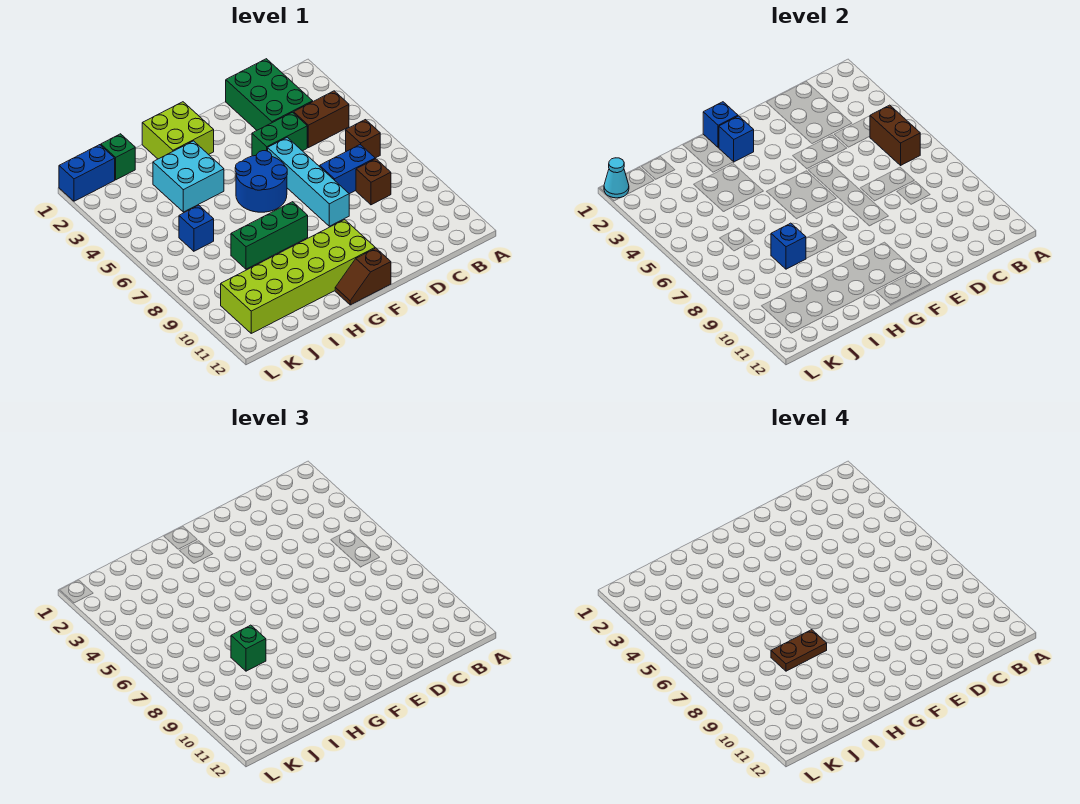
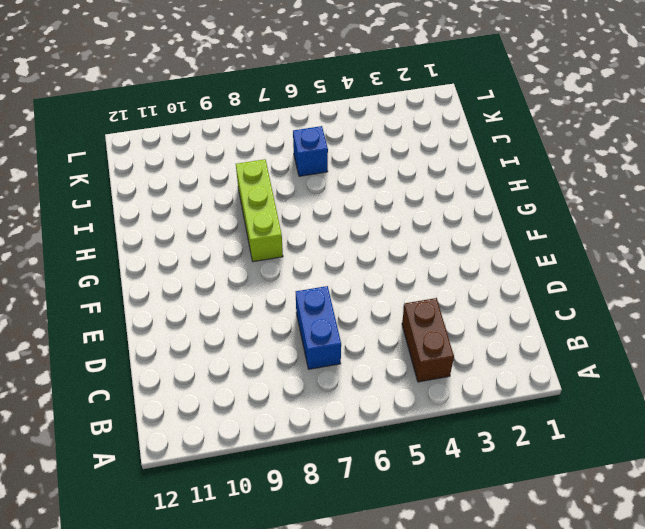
lime brick G8:I8 level 1 -> green brick G8:I8 level 1
none -> brown brick B6 level 1
none -> green brick C1:D3 level 1
none -> brown brick C8 level 1

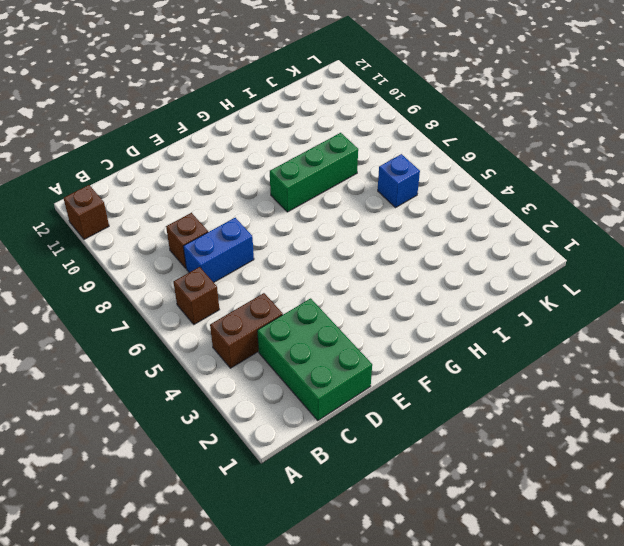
brown brick A11 level 1 -> none
none -> green brick D4:E4 level 1
none -> cyan brick E5:E8 level 1
none -> blue round brick F5:G6 level 1

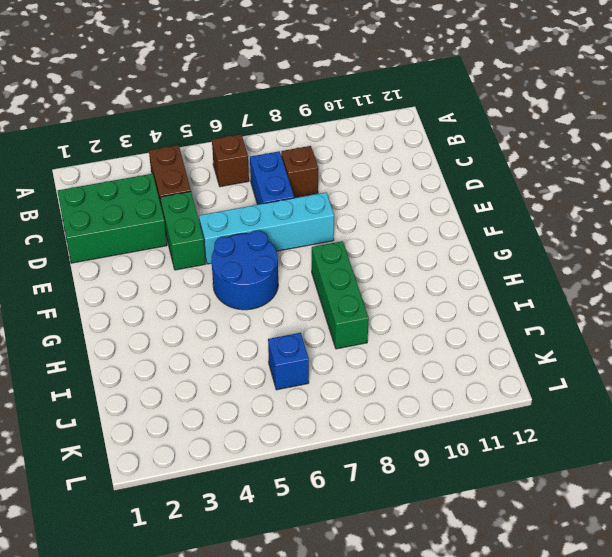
none -> lime brick F10:K11 level 1
none -> brown slope F12:G12 level 1 top F
none -> lime brick G1:H2 level 1

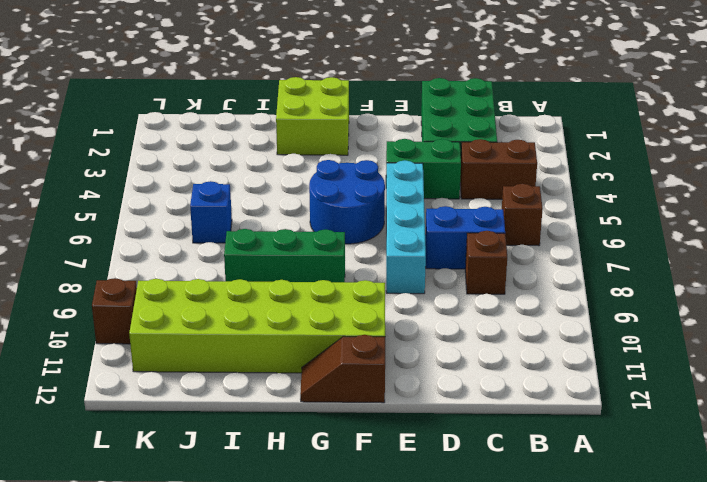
brown brick L10 level 1 -> none
none -> cyan brick H3:I4 level 1
none -> green brick J1 level 1
none -> blue brick K1:L1 level 1

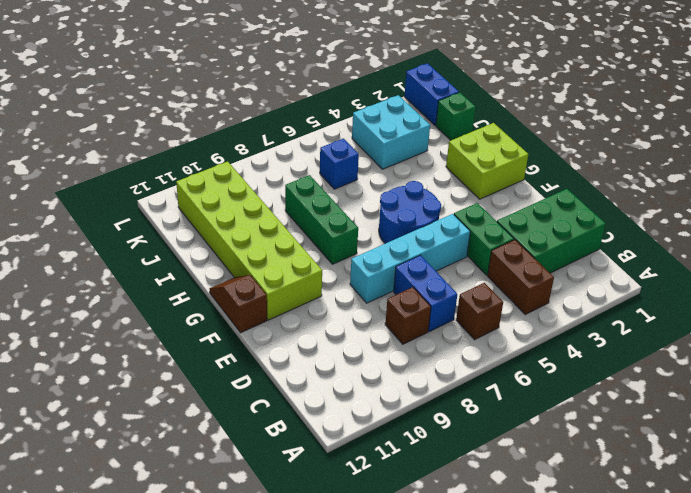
cyan brick J3:K4 level 1 -> cyan brick H3:I4 level 1
none -> brown brick B5:B6 level 2
none -> blue brick G1 level 2
none -> blue brick G2 level 2

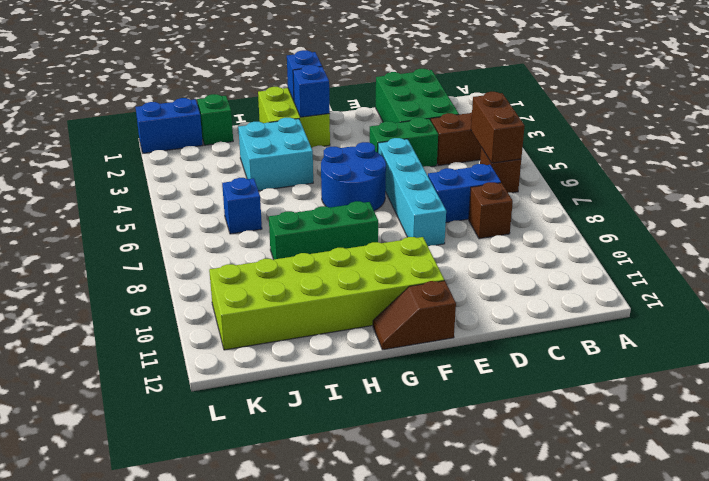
none -> blue brick I8 level 2
none -> cyan cone L1 level 2
none -> green brick I8 level 3

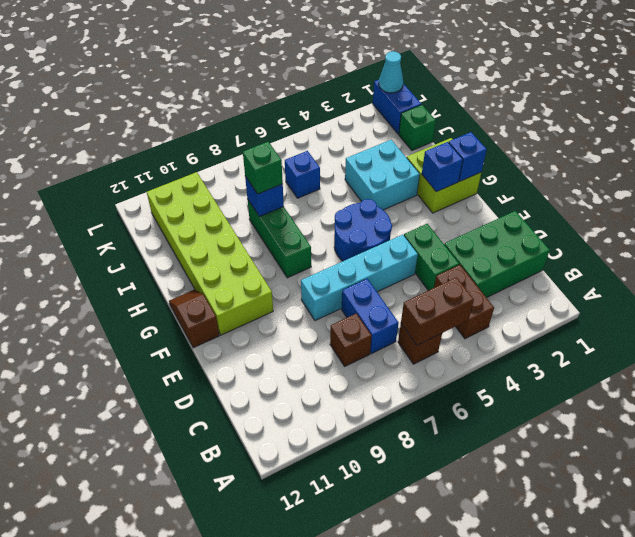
none -> brown plate H8:I8 level 4

